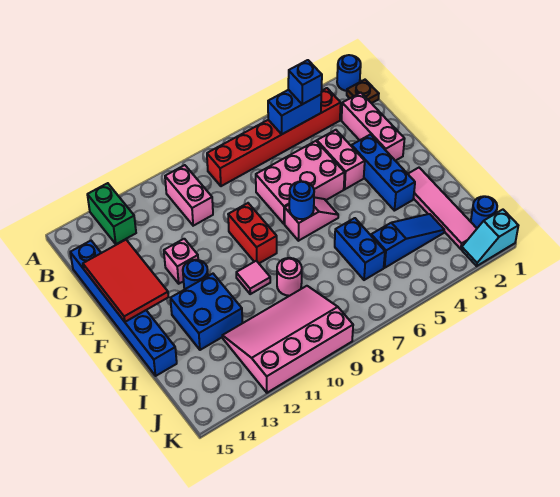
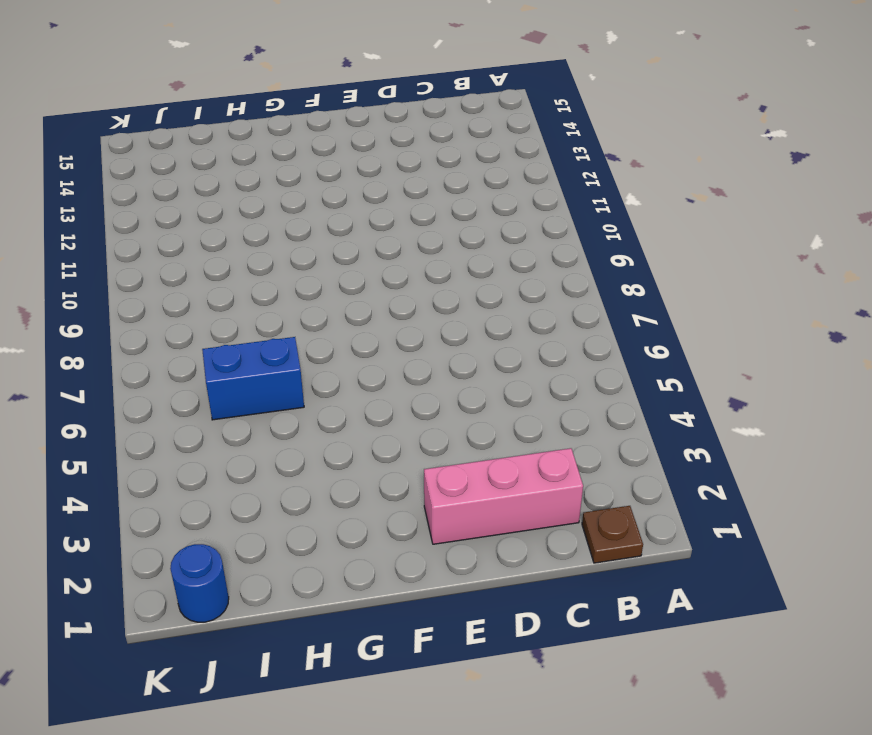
none -> blue round brick A1 level 1
none -> green brick A13:B13 level 1
none -> red brick B3:B8 level 1

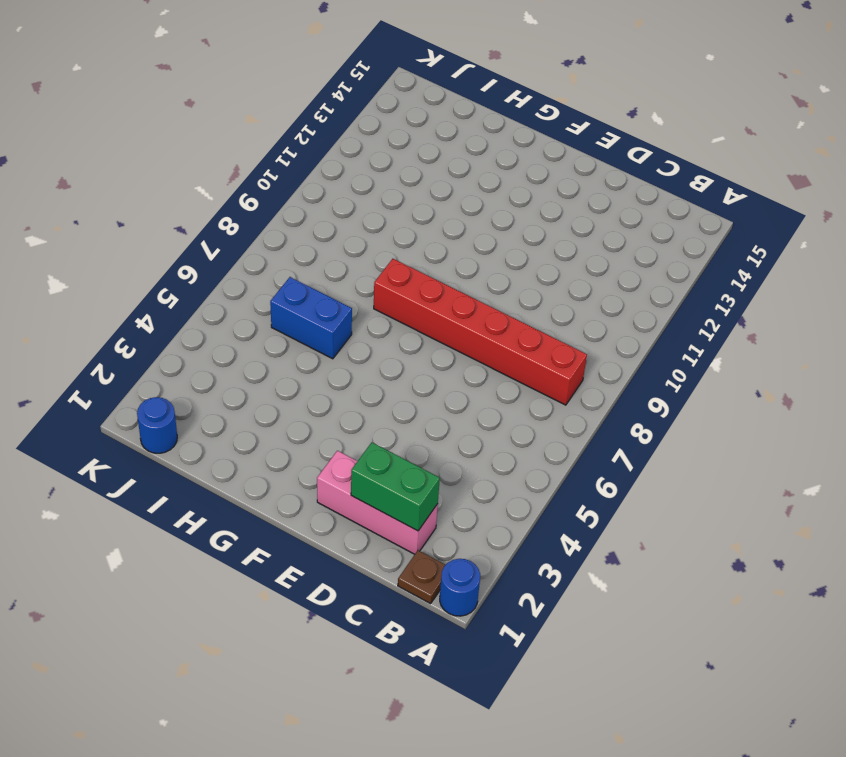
red brick B8:G8 level 1 -> red brick B3:B8 level 1
green brick C2:D2 level 2 -> green brick A13:B13 level 1
none -> pink brick B10:C10 level 1
none -> blue brick C15:H15 level 1
none -> pink brick D4:E4 level 1

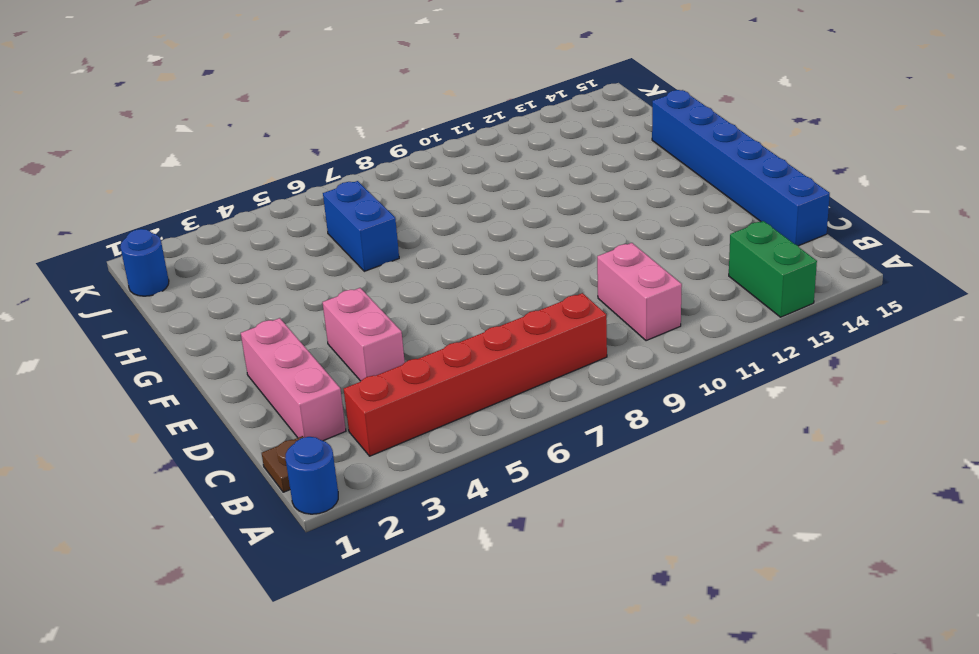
none -> pink brick D5:E7 level 1
none -> blue brick E3:G3 level 1
none -> red brick E9:F9 level 1

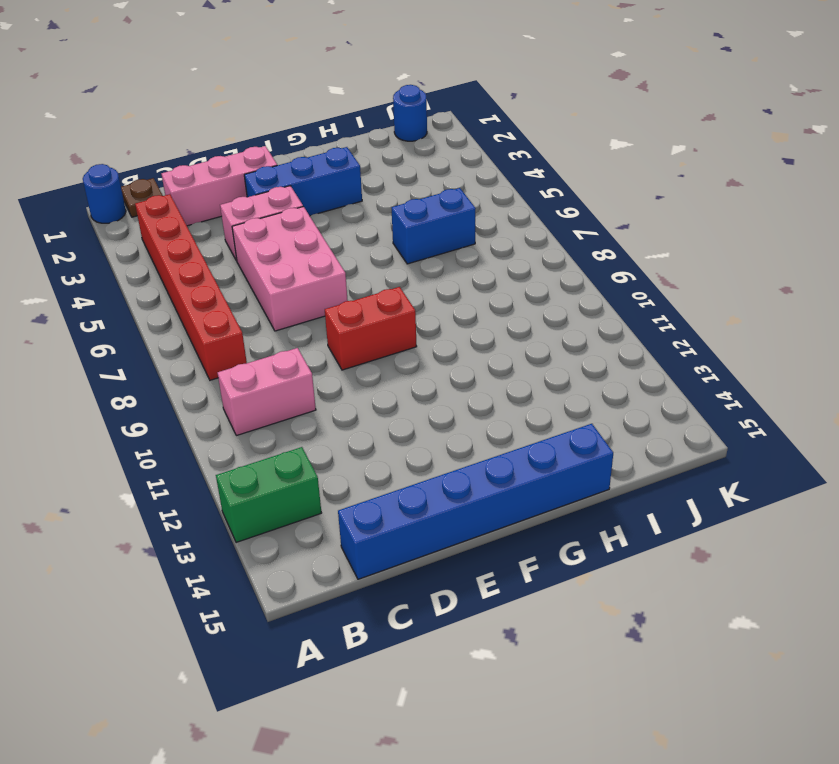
none -> pink brick E12 level 1
none -> pink slope F6:F7 level 1 top 7
none -> blue round brick F12 level 1

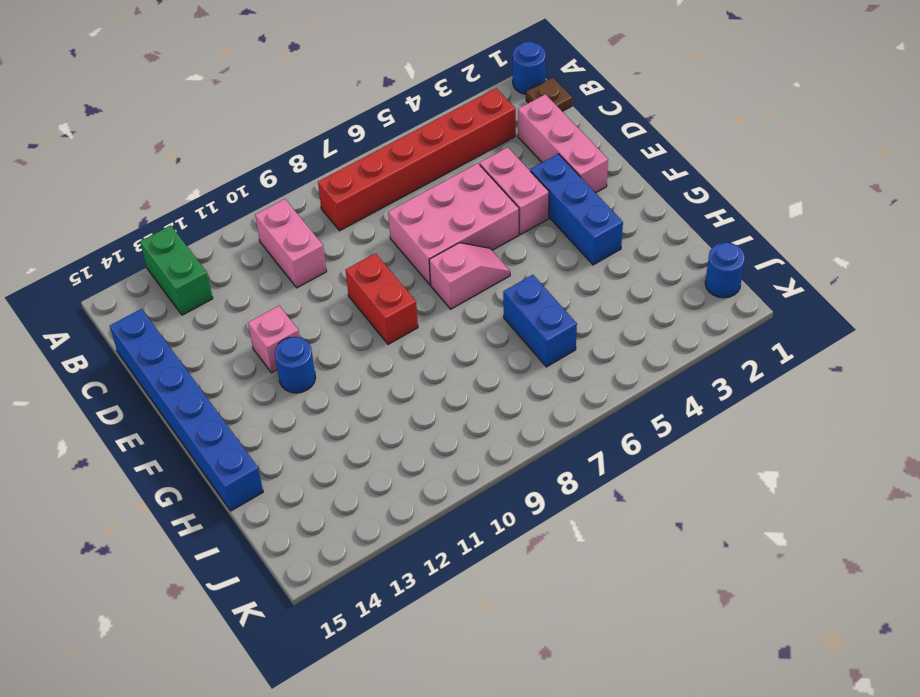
none -> pink tile G2:J2 level 1
none -> pink tile G10 level 1
none -> blue brick G12:H13 level 1

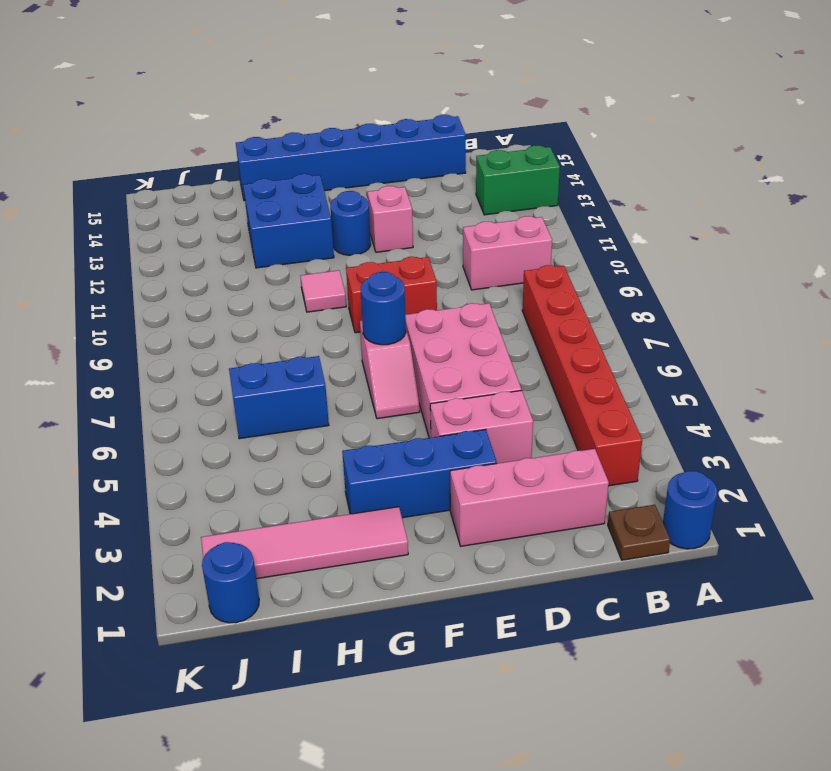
none -> pink round brick H9 level 1
none -> blue slope I3:I5 level 1 top 5
none -> pink slope I9:K12 level 1 top K

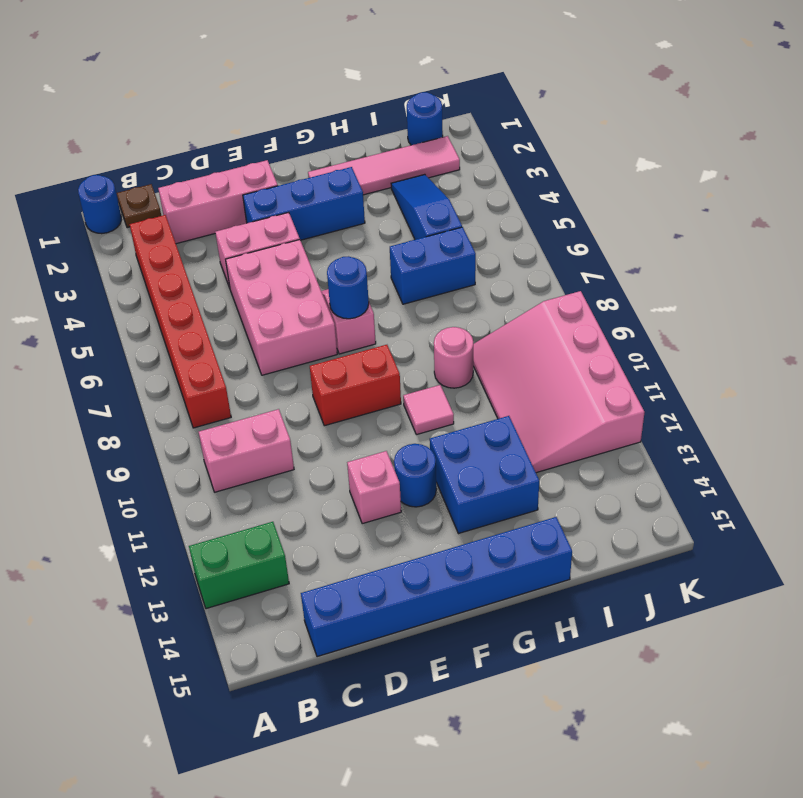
none -> cyan slope K1:K2 level 1 top 1
none -> blue brick B4:B5 level 2
none -> red tile D14:F15 level 2

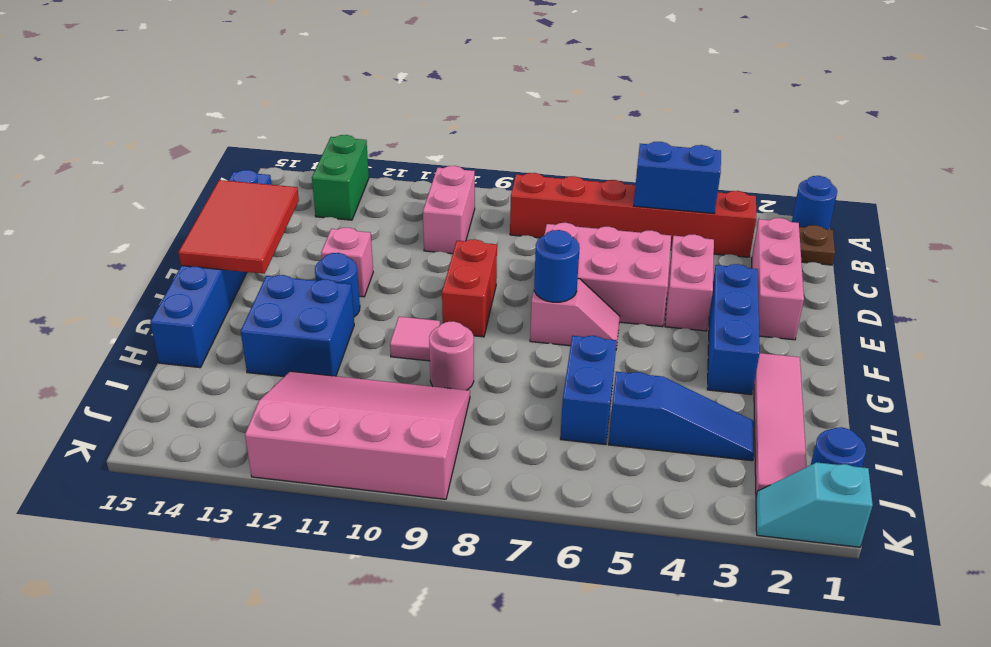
none -> blue brick B4 level 3

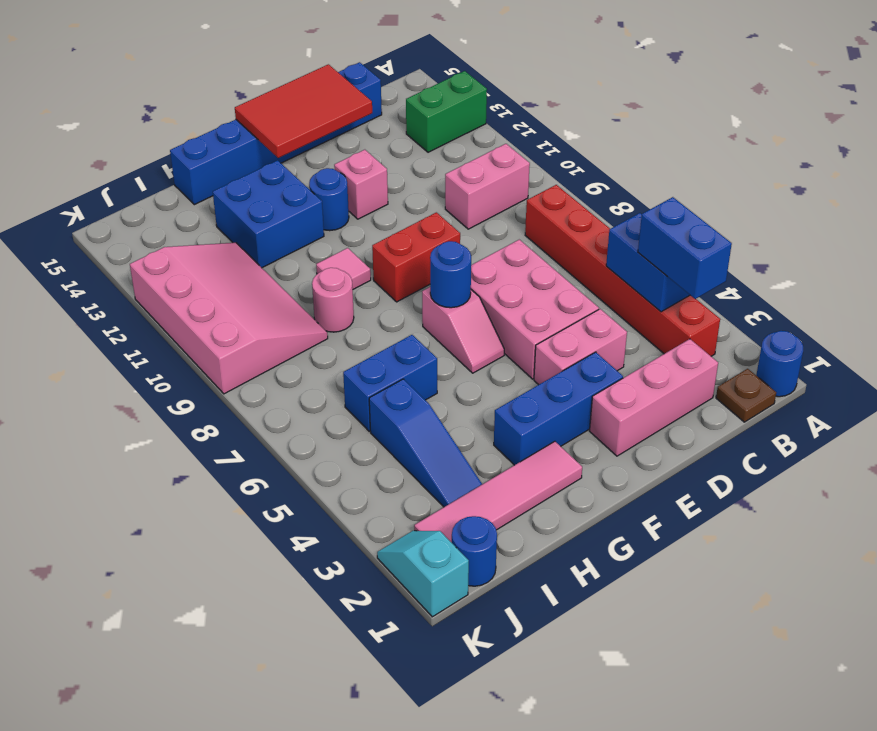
blue brick B3:B4 level 3 -> blue brick B4 level 3

